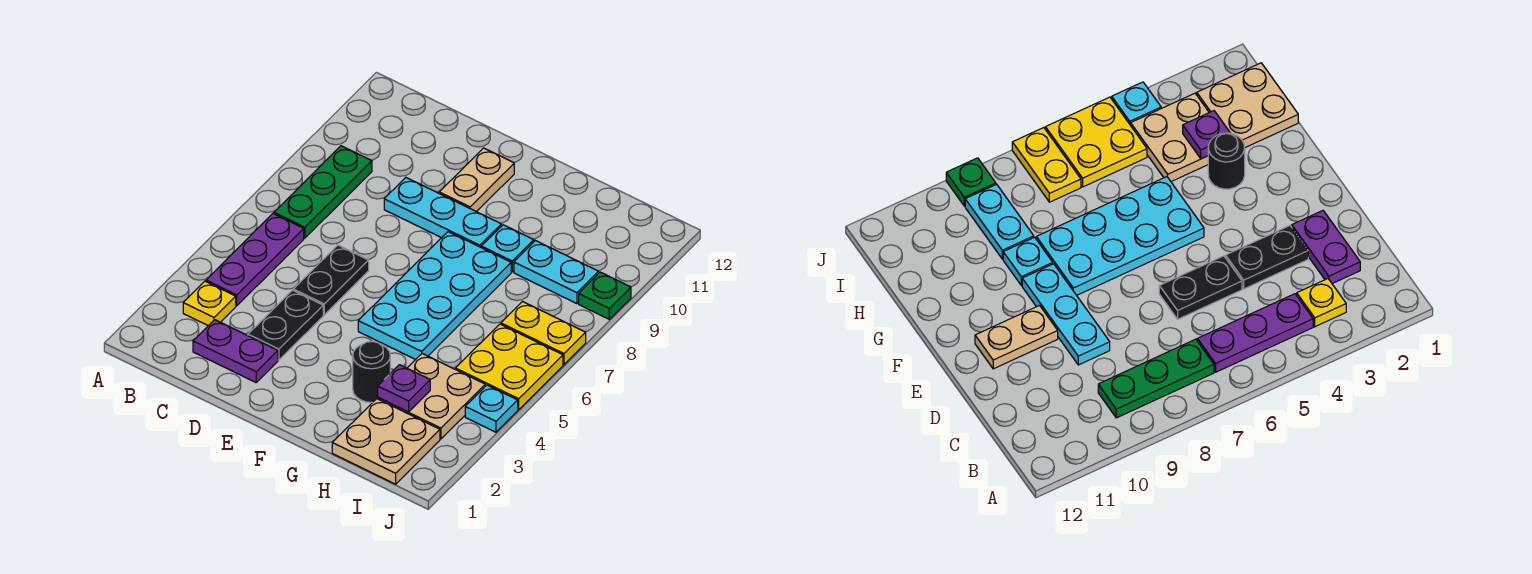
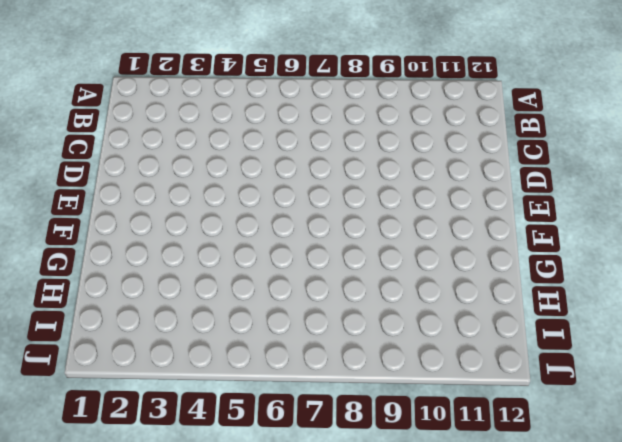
none -> yellow plate B3 level 1
none -> purple plate B4:B6 level 1
none -> green plate B7:B9 level 1

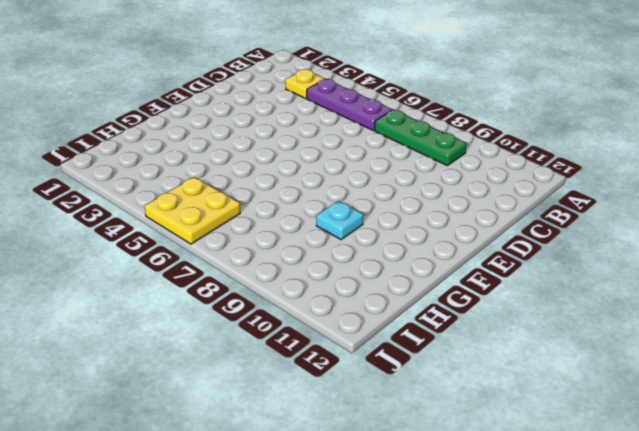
none -> purple plate C2:D2 level 1
none -> black plate D3:D4 level 1
none -> black plate D5:D6 level 1

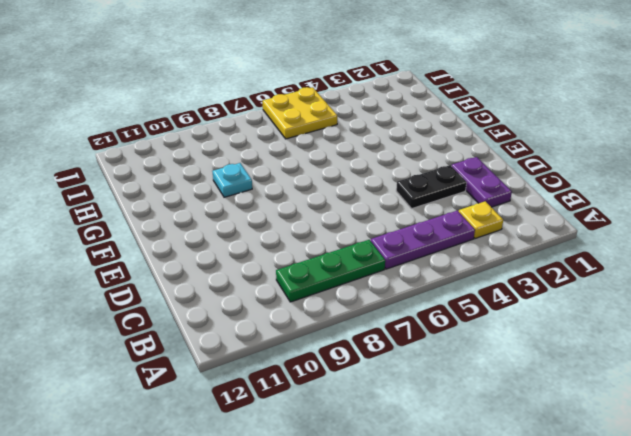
none -> black plate D5:D6 level 1
none -> cyan plate D9:F9 level 1
none -> tan plate E10:E11 level 1

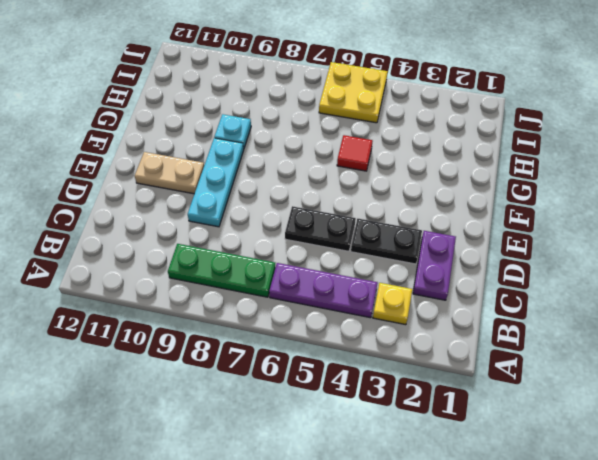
red tile G5 level 1 -> cyan plate F5:G8 level 1
none -> black round brick G3 level 1
none -> tan plate H1:I2 level 1
none -> tan plate H3:I4 level 1

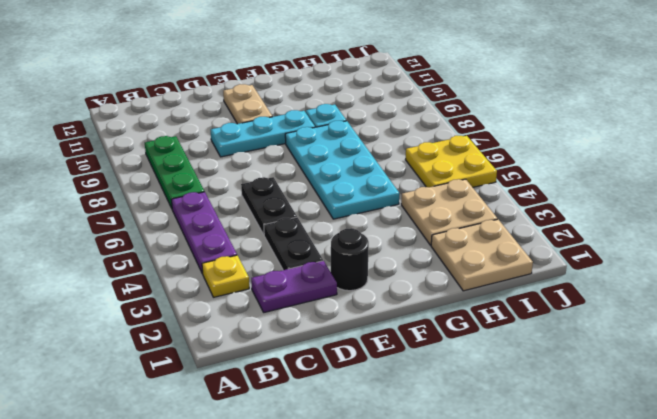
black round brick E2 level 1 -> black round brick G3 level 1
none -> cyan plate H9:I9 level 1
none -> yellow plate I7:J7 level 1
none -> cyan plate J4 level 1

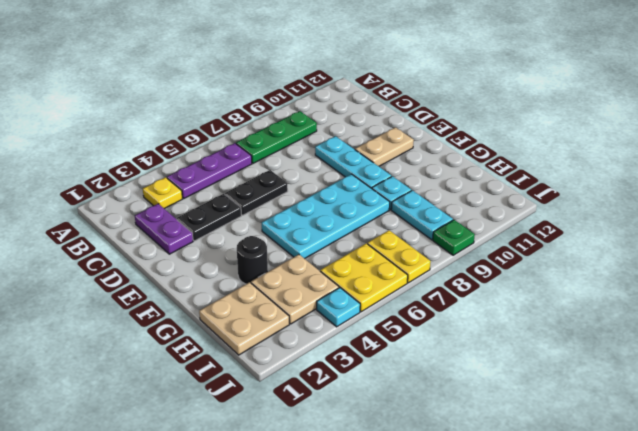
none -> purple plate H3 level 2

